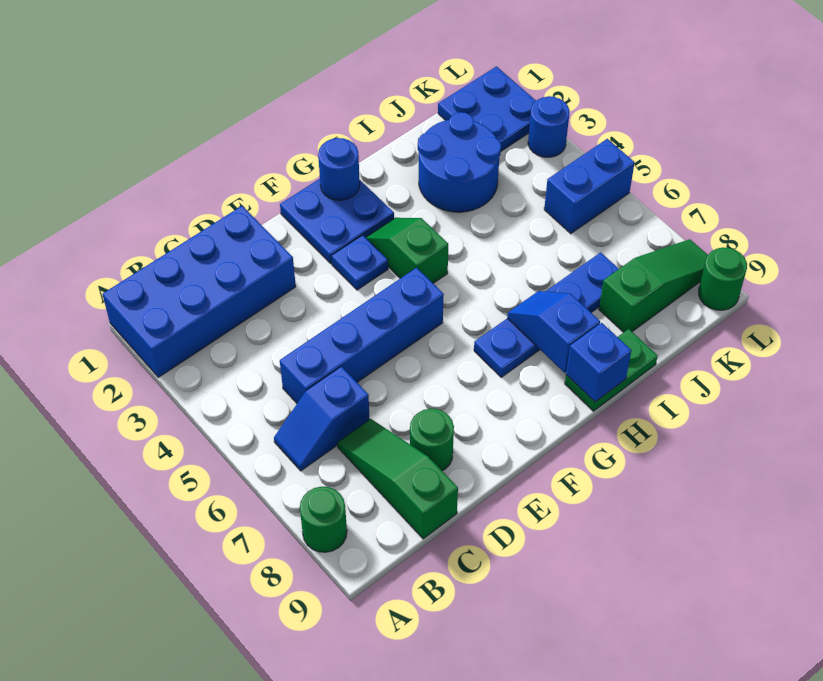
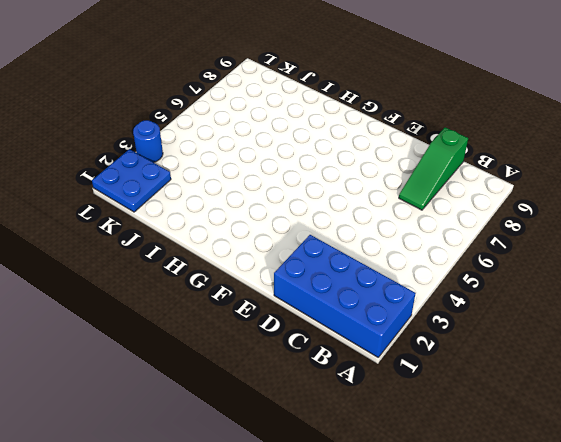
none -> green round brick A8 level 1
none -> blue slope B6:C6 level 1 top C
none -> blue brick C5:F5 level 1

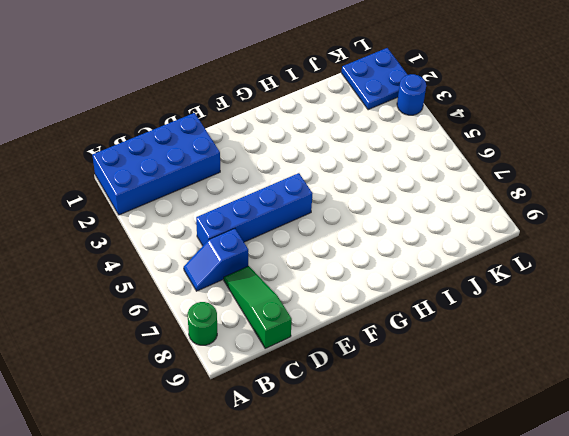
none -> green round brick D8 level 1
none -> blue plate F1:G2 level 1
none -> blue plate F3 level 1

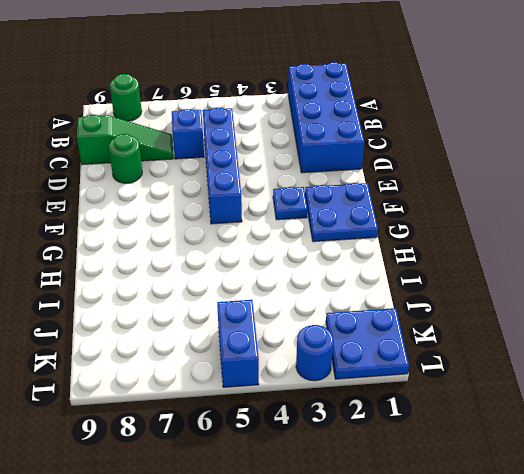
none -> green slope G3:G4 level 1 top 4
none -> blue plate G7:J7 level 1
none -> green plate H9:I9 level 1

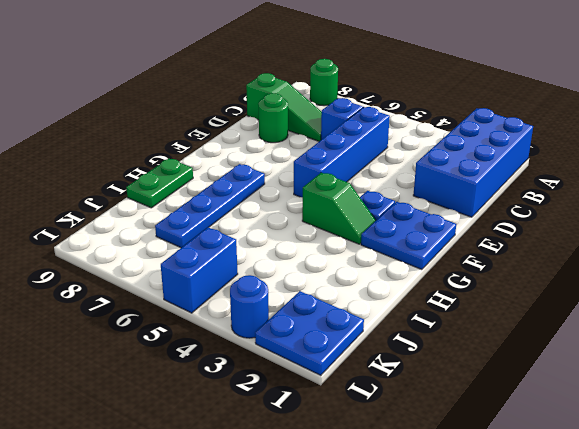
none -> blue round brick I2:J3 level 1
none -> green slope J8:L8 level 1 top J
none -> green round brick L9 level 1

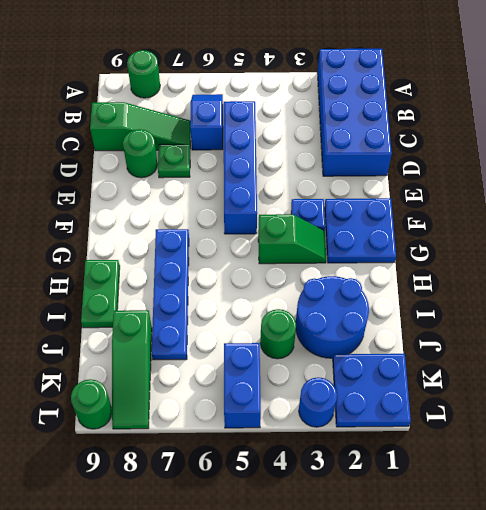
green plate D7 level 1 -> none
green round brick J4 level 1 -> none
none -> blue round brick G1 level 2
none -> blue slope H7:H8 level 2 top 8
none -> blue brick H9 level 2

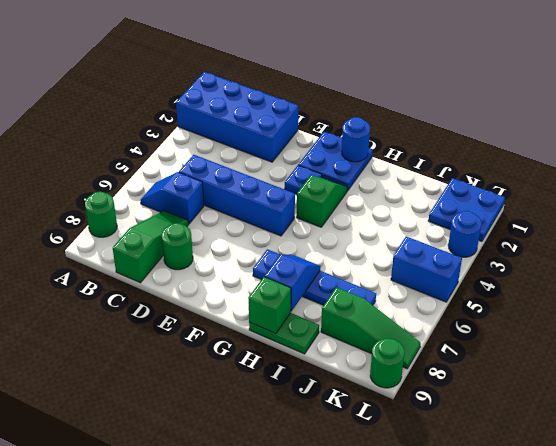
green brick H9 level 2 -> blue brick H9 level 2
none -> blue round brick I2:J3 level 1

